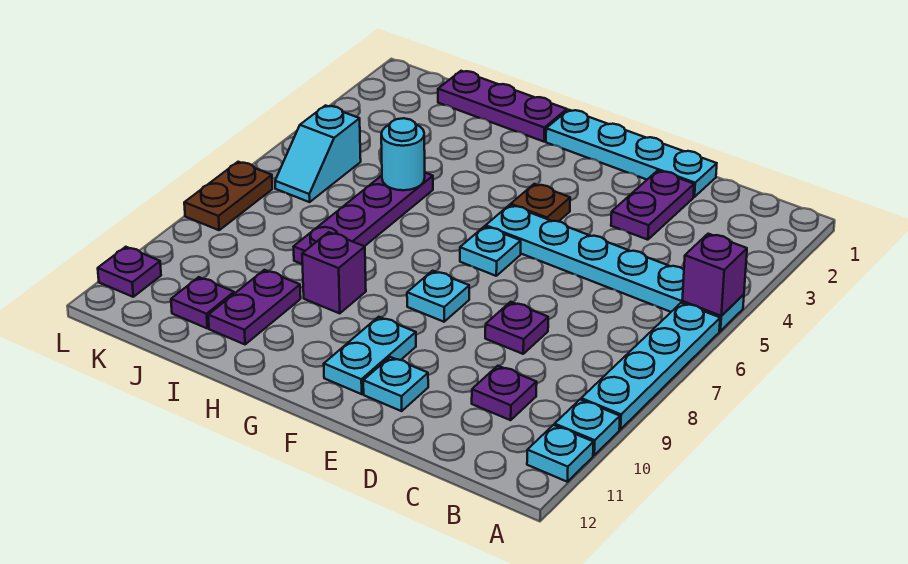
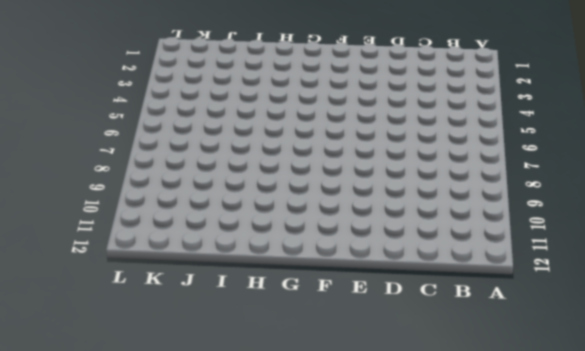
none -> cyan plate A5:F5 level 1
none -> cyan plate A6:A9 level 1
none -> cyan plate A10 level 1

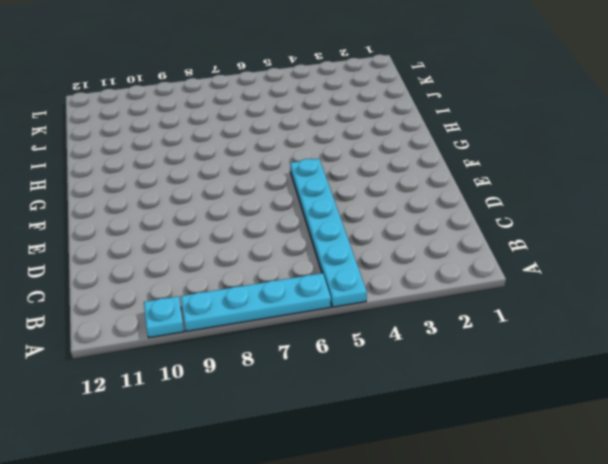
none -> cyan plate A11 level 1
none -> purple plate C10 level 1
none -> cyan plate D1:G1 level 1

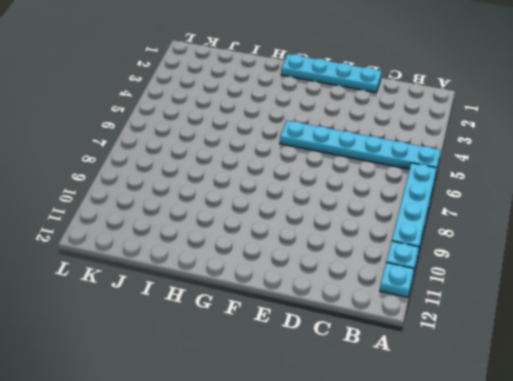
none -> purple plate C10 level 1
none -> purple plate D2:D3 level 1
none -> purple plate D8 level 1

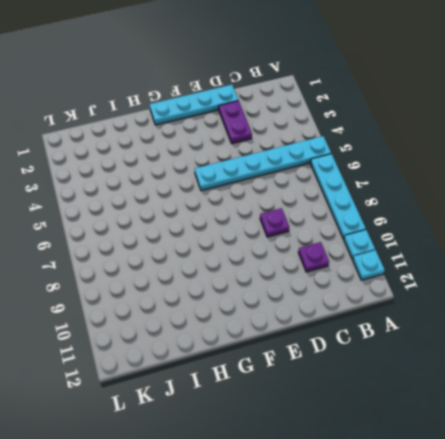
none -> cyan plate E11 level 1
none -> brown plate F4 level 1
none -> cyan plate F6 level 1

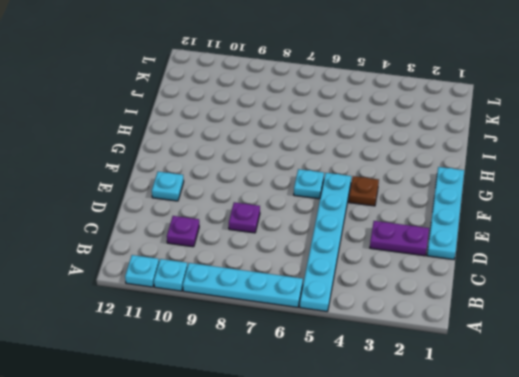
none -> cyan plate F8 level 1
none -> cyan plate F10:F11 level 1
none -> purple plate H1:J1 level 1

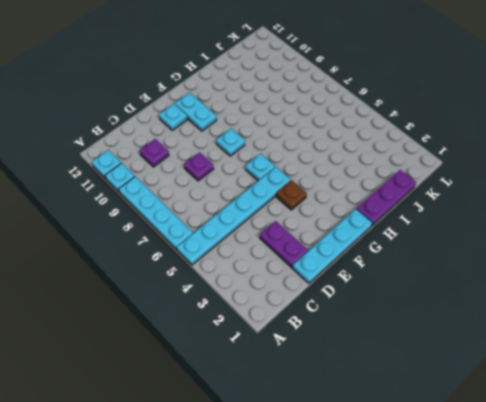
none -> purple brick H9 level 1
none -> purple plate I5:I8 level 1
none -> purple plate I10:I11 level 1

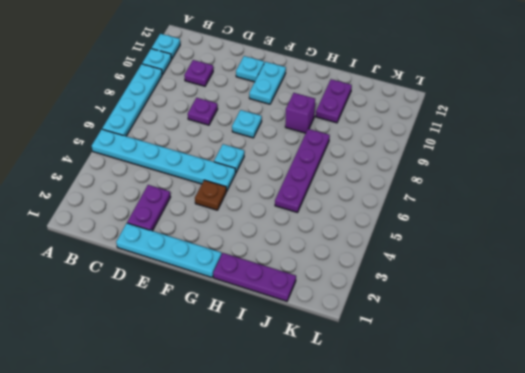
none -> purple plate J11 level 1
none -> cyan slope K5:K6 level 1 top 5
none -> brown plate L7:L8 level 1

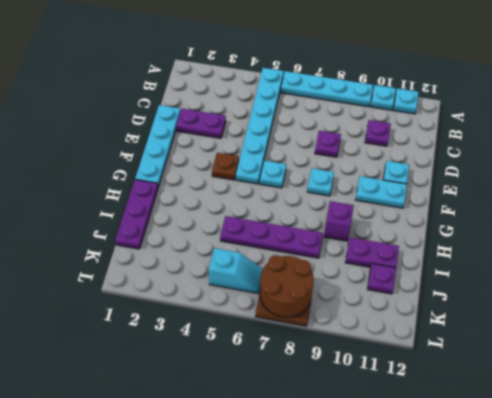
brown round brick K7:L8 level 2 -> none
none -> purple plate L11 level 1
none -> purple brick A5 level 2
none -> cyan round brick I5 level 2

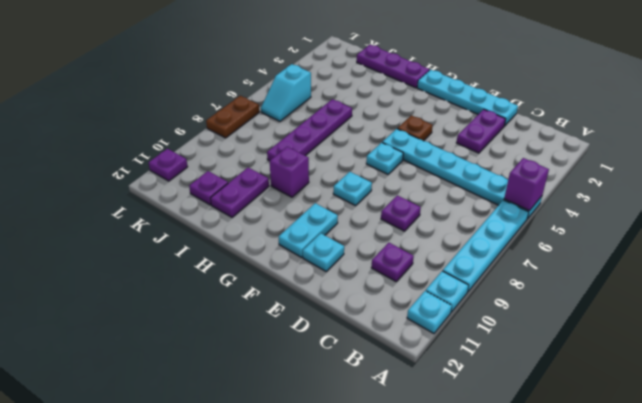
none -> cyan round brick I5 level 2

